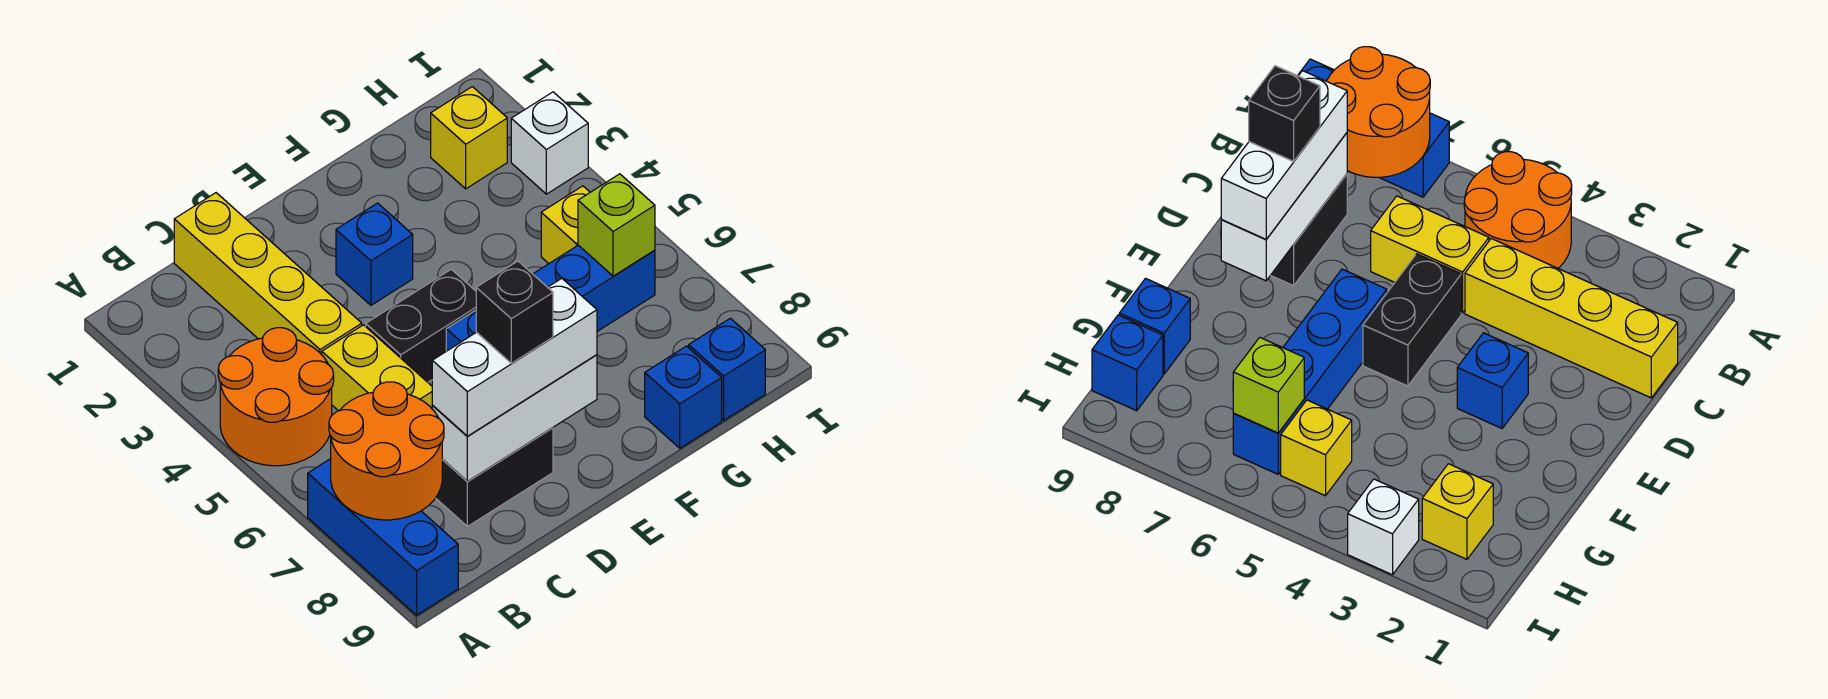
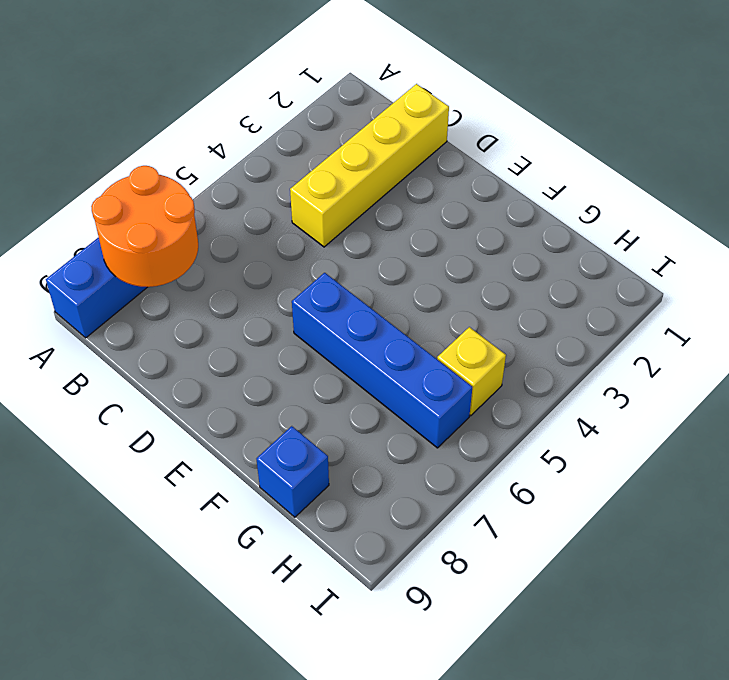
none -> orange round brick A4:B5 level 1
none -> yellow brick C5:C6 level 1
none -> black brick C8:D8 level 1

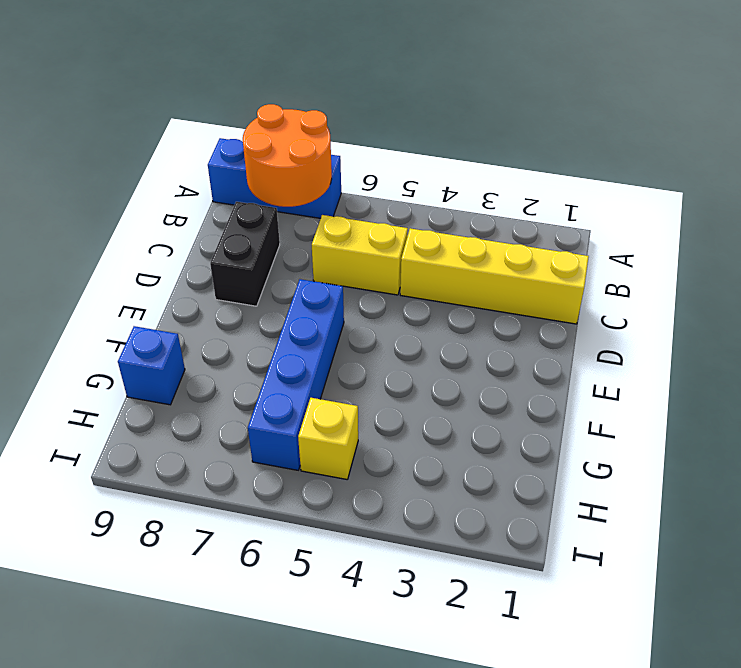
none -> orange round brick A4:B5 level 1
none -> black brick D5:E5 level 1
none -> blue brick E3 level 1

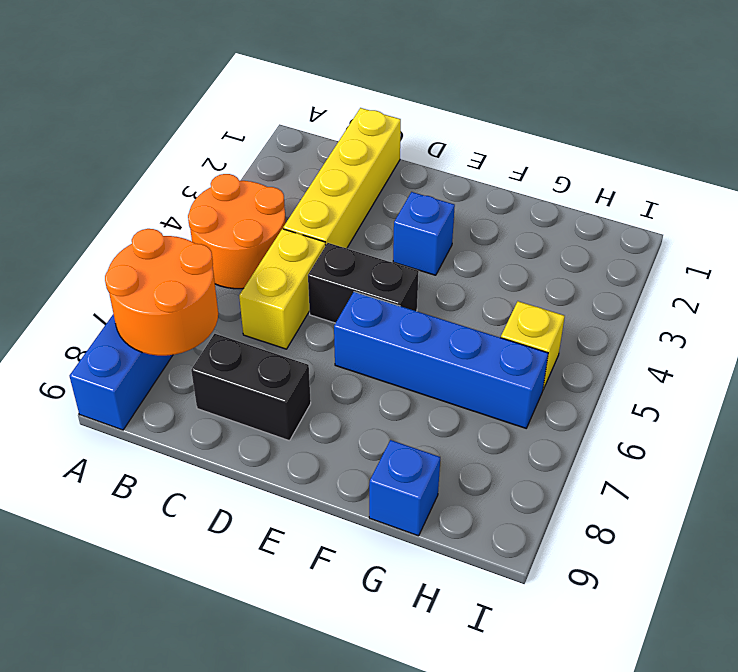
none -> yellow brick H2 level 1
none -> blue brick H9 level 1
none -> white brick I3 level 1

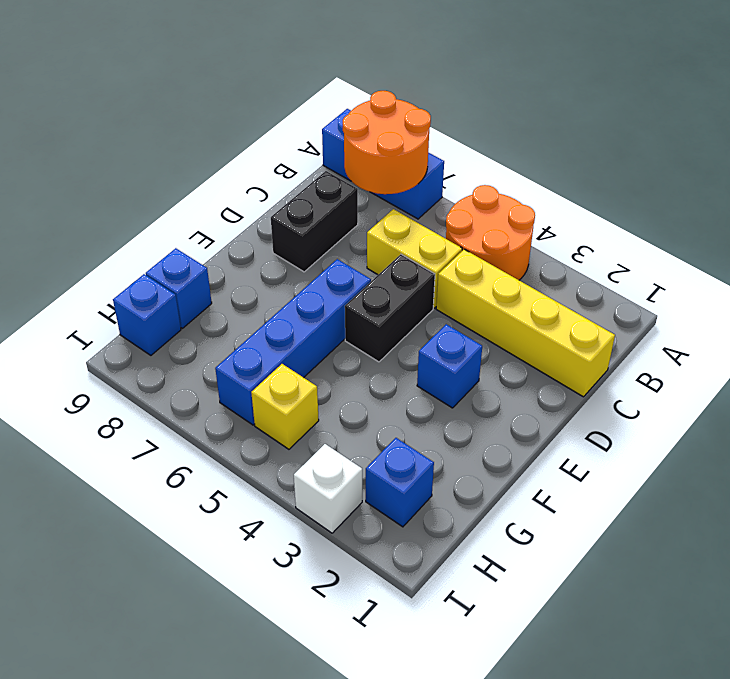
blue brick H2 level 1 -> yellow brick H2 level 1
none -> white brick C8:E8 level 2
none -> lime brick H6 level 2
none -> white brick C8:E8 level 3

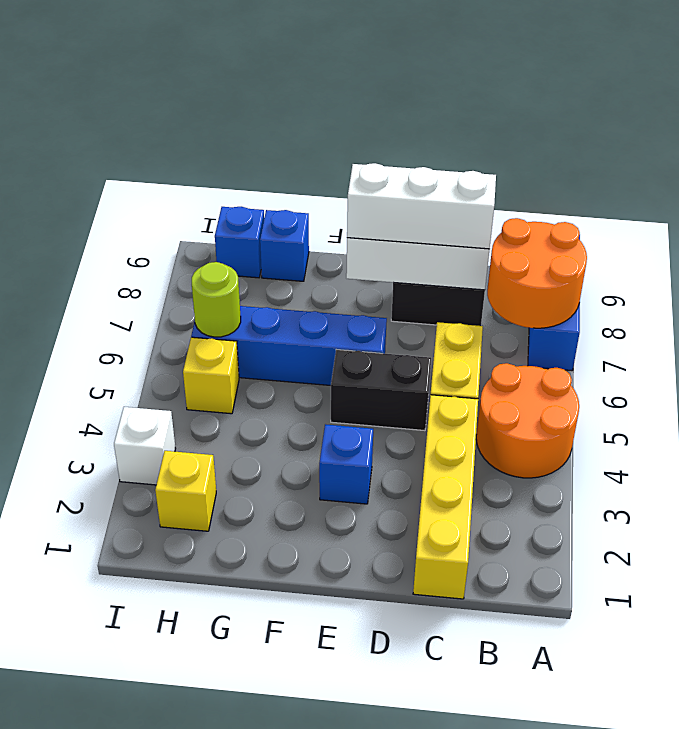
lime round brick H6 level 2 -> lime brick H6 level 2
none -> black brick D8 level 4

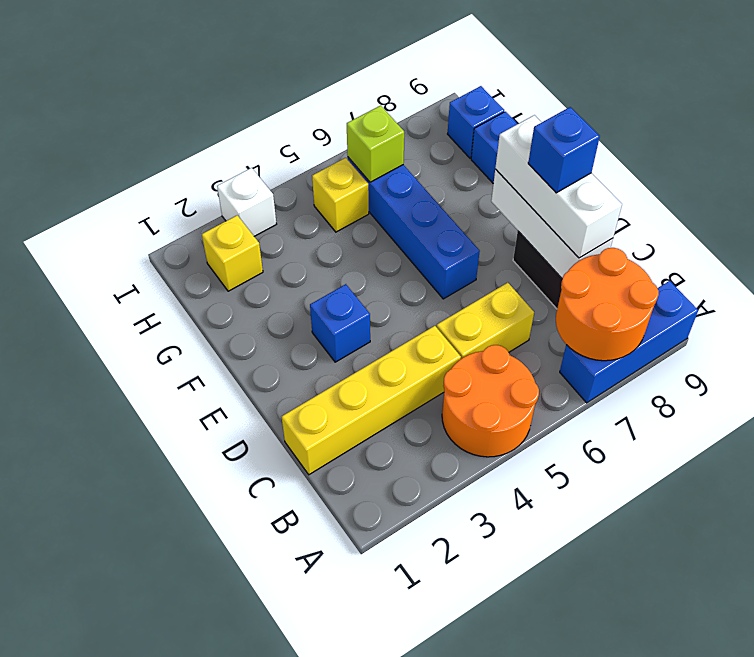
blue brick D8 level 4 -> black brick D8 level 4
none -> black brick D5:E5 level 1

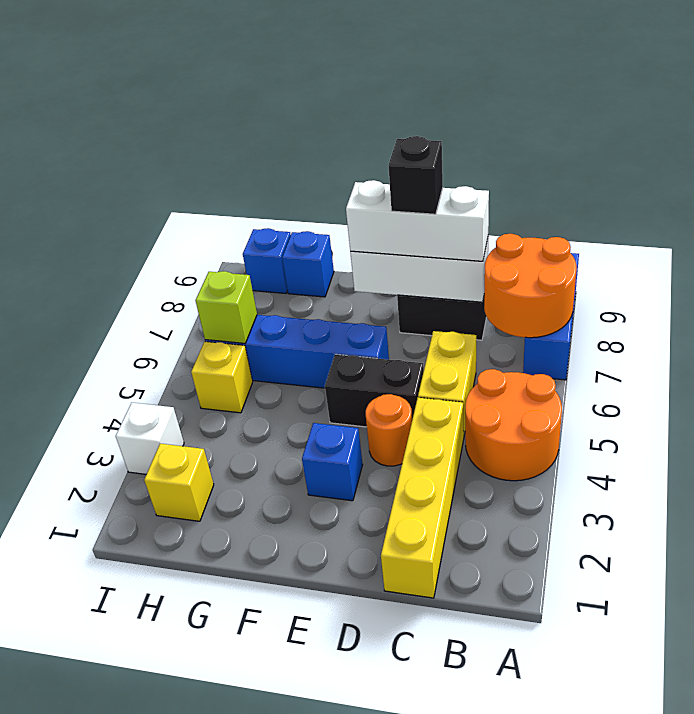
orange round brick D4 level 1 -> none

